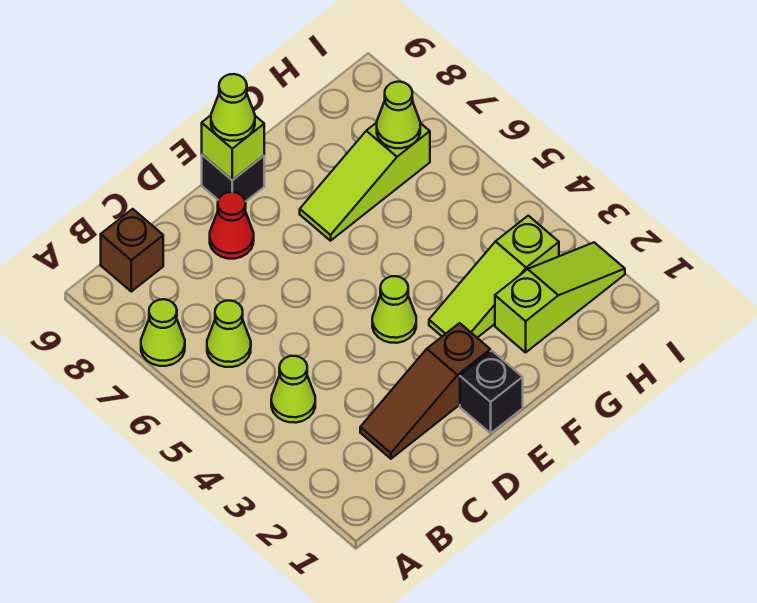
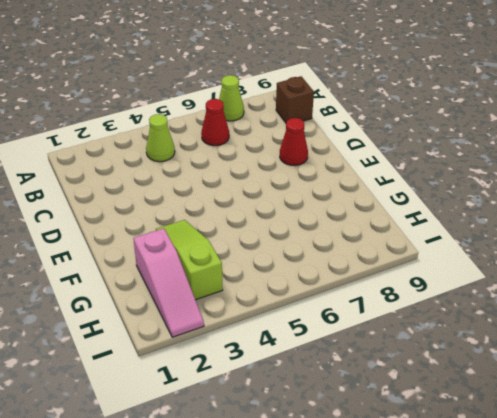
red cone B6 level 1 -> lime cone B6 level 1
pink slope G2:I2 level 1 top G -> lime slope G2:I2 level 1 top G
none -> brown slope C2:E2 level 1 top E
none -> black brick E1 level 1
none -> lime cone E4 level 1

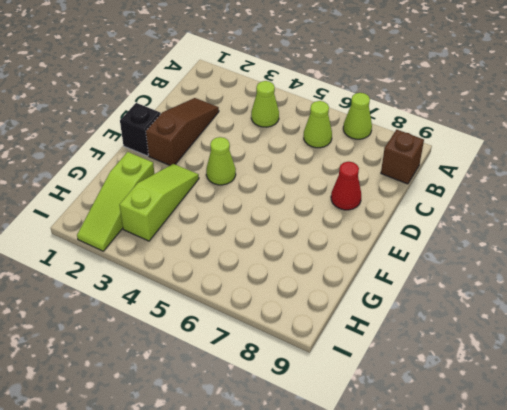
none -> black brick E9 level 1
none -> lime slope F7:H7 level 1 top H
none -> lime brick E9 level 2

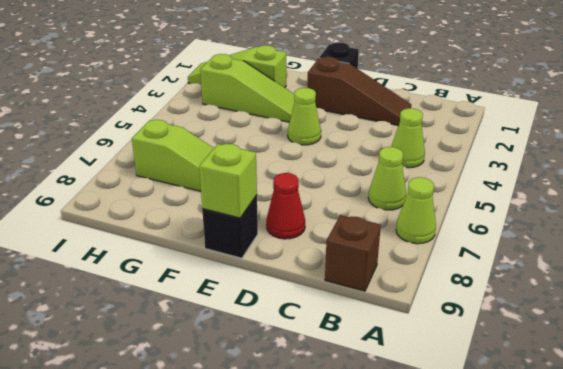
none -> lime cone H7 level 2
none -> lime cone E9 level 3

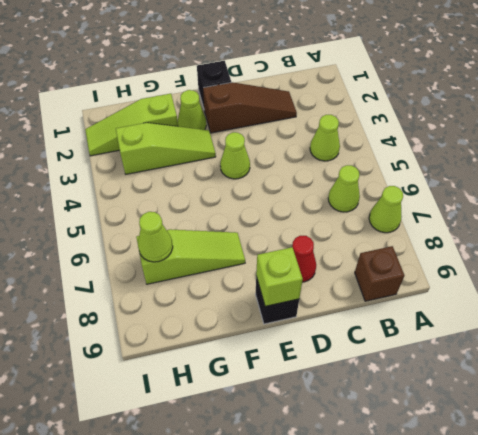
lime cone F2 level 1 -> lime cone E9 level 3

